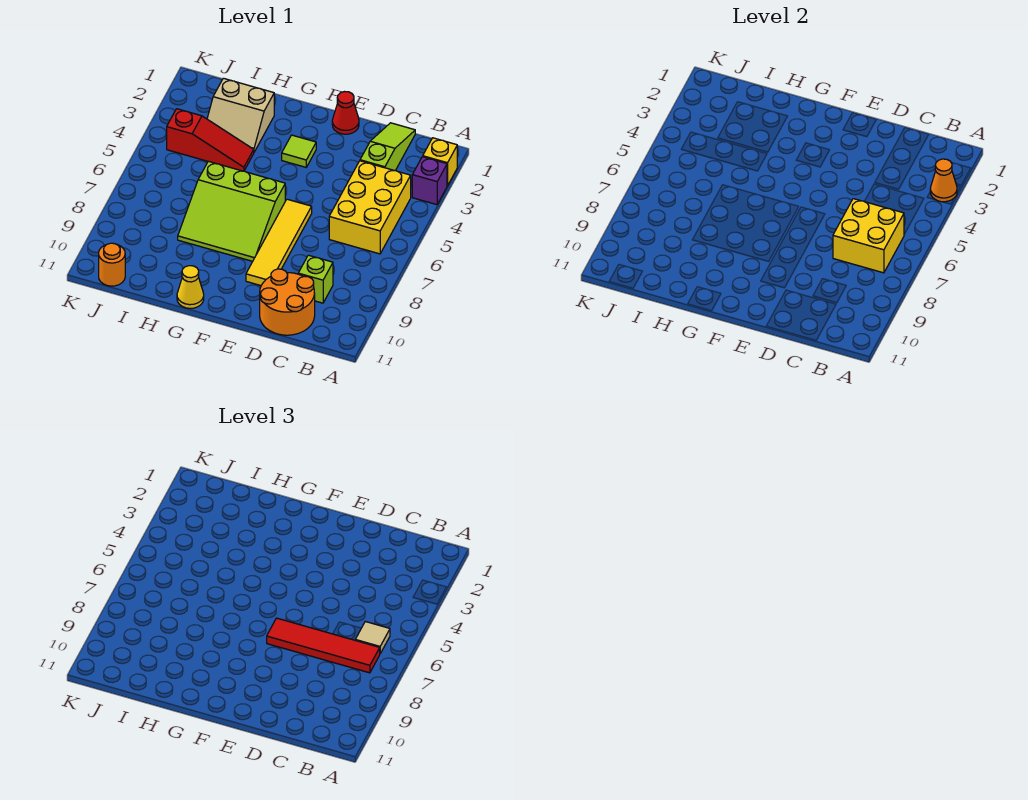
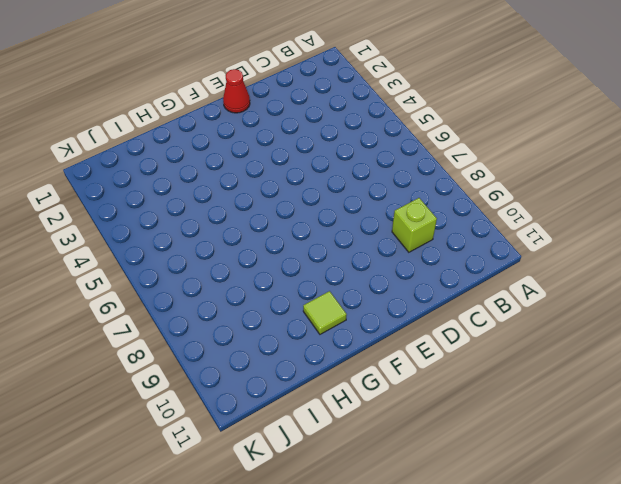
lime tile G10 level 1 -> lime tile F3 level 1
none -> yellow brick A2 level 1
none -> purple brick A3 level 1
none -> yellow brick B4:C6 level 1

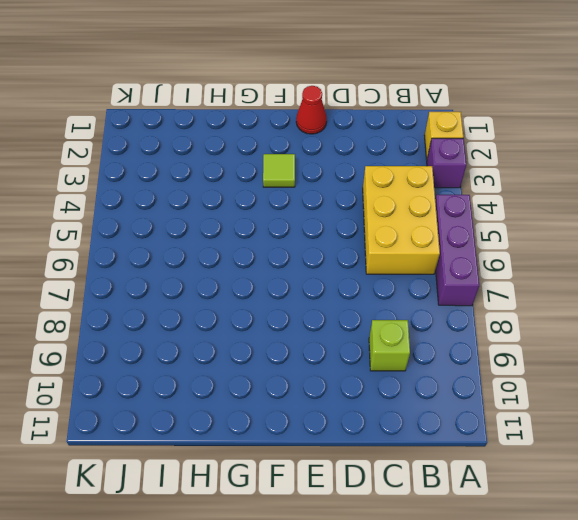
purple brick A5:A7 level 1 -> none
none -> lime slope C1:C3 level 1 top 3
none -> orange round brick C10:D11 level 1
none -> yellow tile E6:E9 level 1

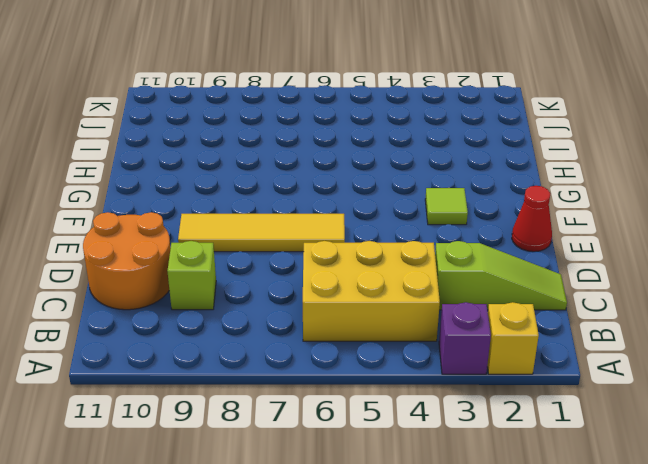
none -> lime slope F6:H8 level 1 top 6
none -> yellow cone G11 level 1
none -> tan slope H2:I3 level 1 top 2

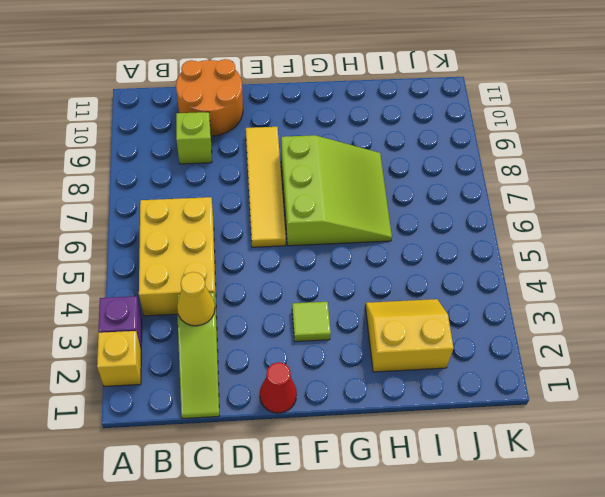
yellow cone C3 level 2 -> yellow cone G11 level 1
lime slope F6:H8 level 1 top F -> lime slope F6:H8 level 1 top 6
yellow slope H2:I3 level 1 top 2 -> tan slope H2:I3 level 1 top 2
none -> red slope H4:J4 level 1 top J
none -> orange round brick J11 level 1
none -> orange cone A3 level 2

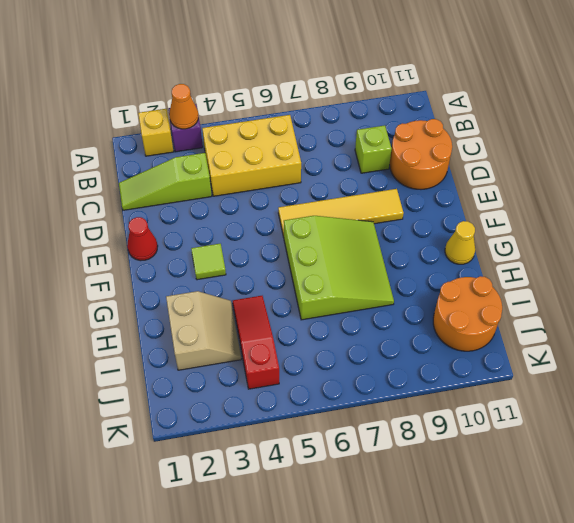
orange round brick I10:J11 level 1 -> orange round brick J11 level 1
none -> yellow brick B6:C7 level 2
none -> tan tile B6 level 3
none -> red tile B7:E7 level 3

